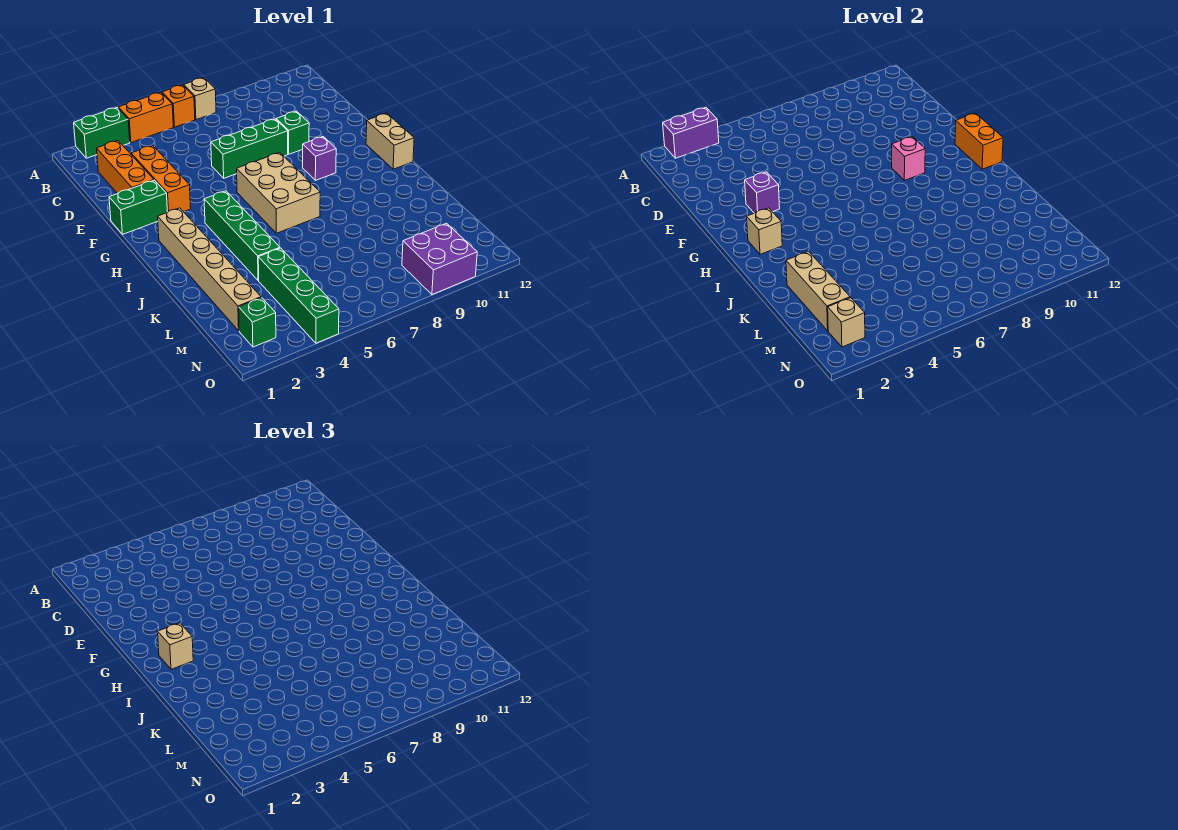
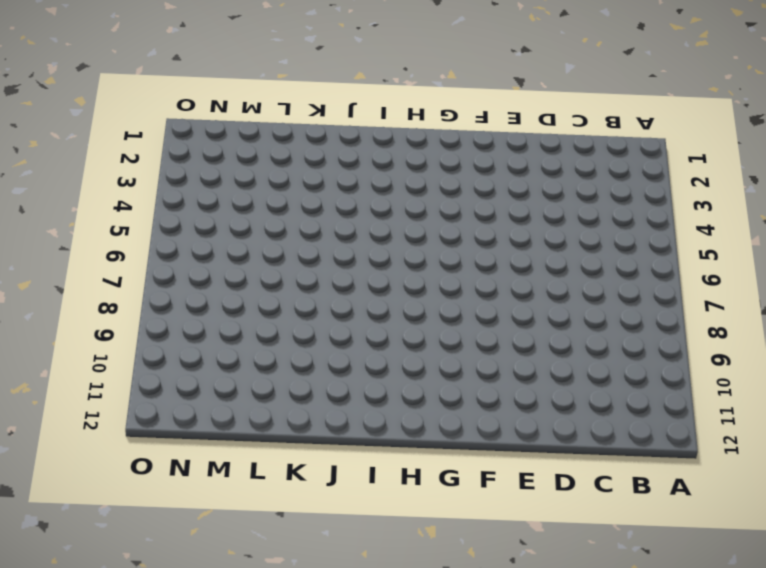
none -> green brick A2:A3 level 1
none -> orange brick A4:A5 level 1
none -> orange brick A6 level 1

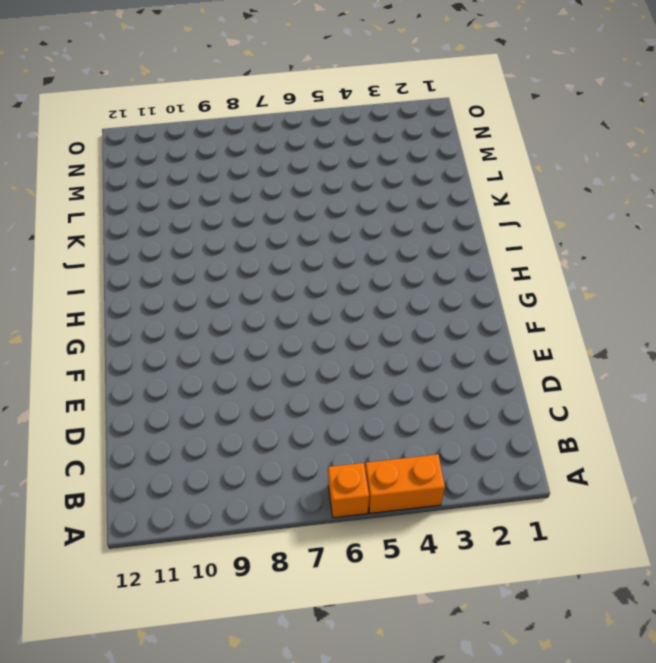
none -> green brick A2:A3 level 1
none -> tan brick A7 level 1
none -> orange brick C2:E2 level 1

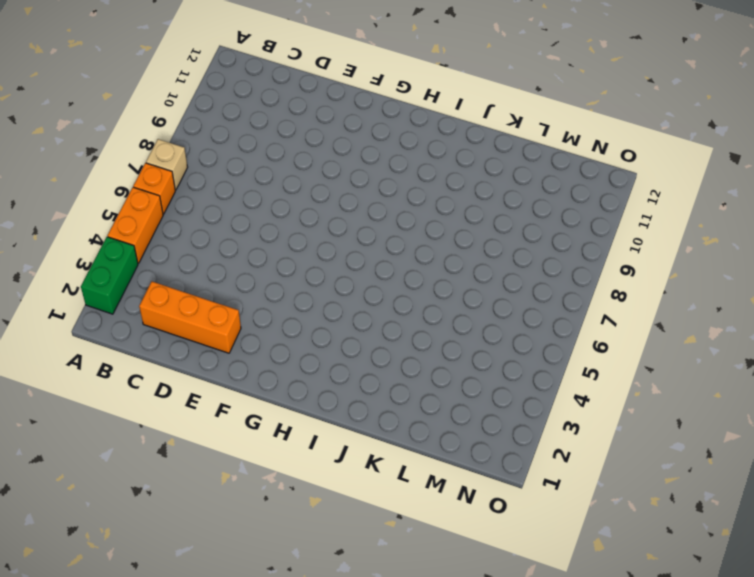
none -> orange brick D3:F3 level 1
none -> green brick E6:E8 level 1
none -> green brick E9 level 1

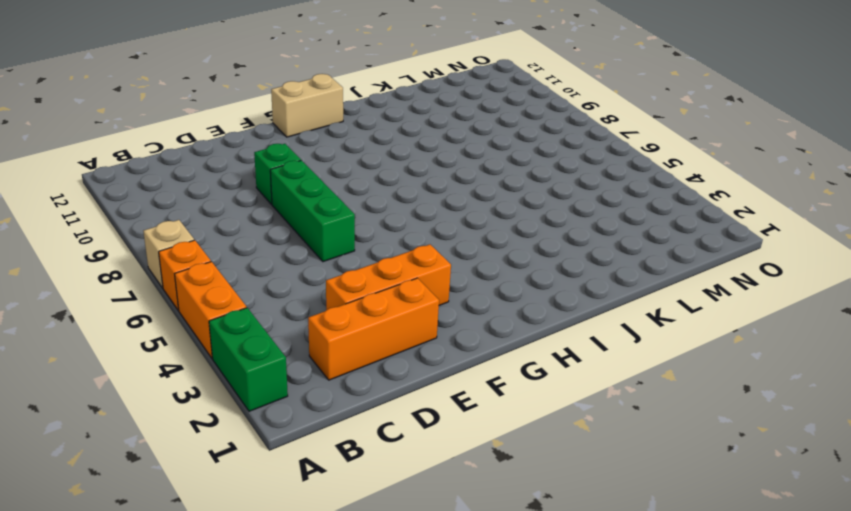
none -> green brick F1:F2 level 1
none -> tan brick G6:I7 level 1
none -> purple brick G9 level 1

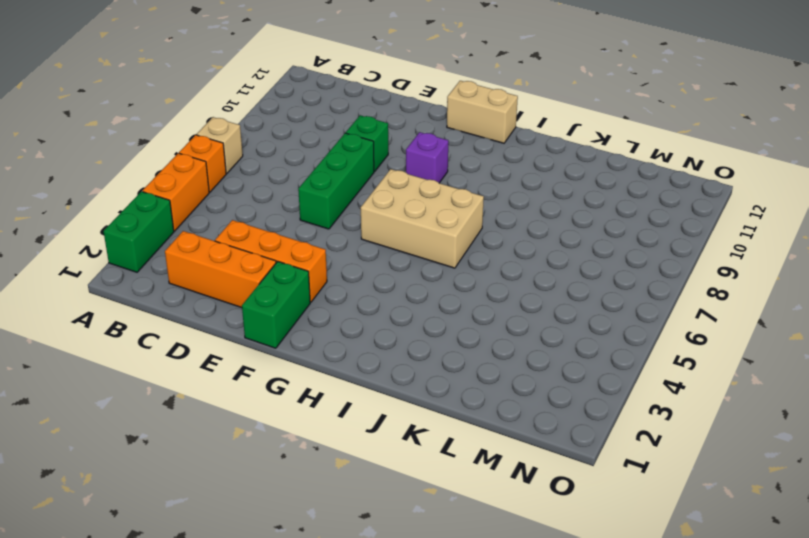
none -> tan brick H2:M2 level 1
none -> green brick H4:K4 level 1
none -> green brick L4:O4 level 1

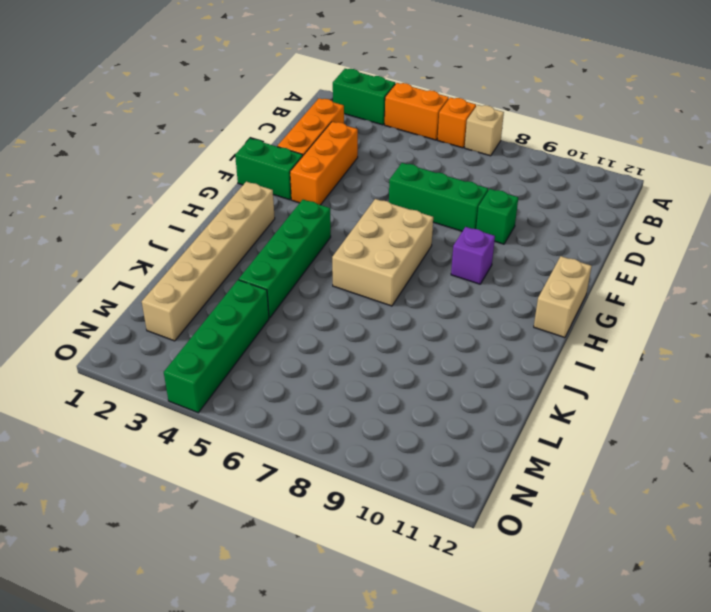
none -> green brick N2 level 1
none -> purple brick N9:O10 level 1
none -> purple brick A2:A3 level 2

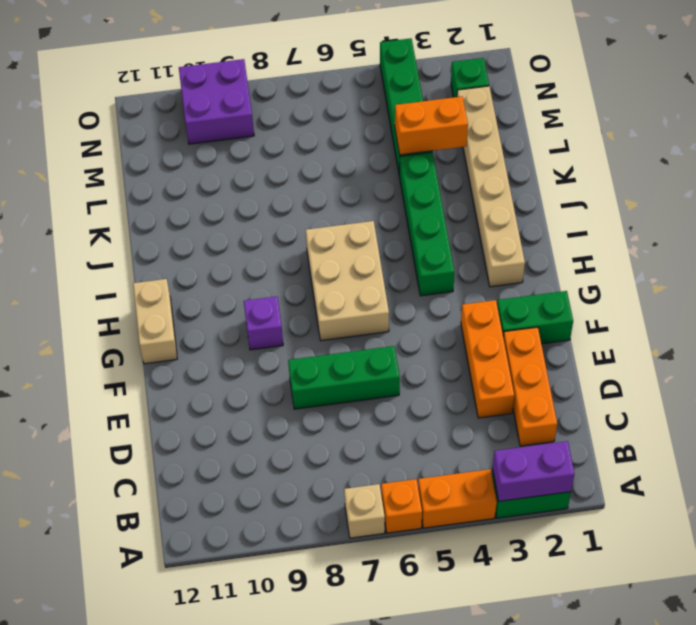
orange brick L3:L4 level 2 -> orange brick G12:H12 level 2
none -> green brick E9 level 1
none -> purple brick F3 level 2
none -> pink brick G9 level 2

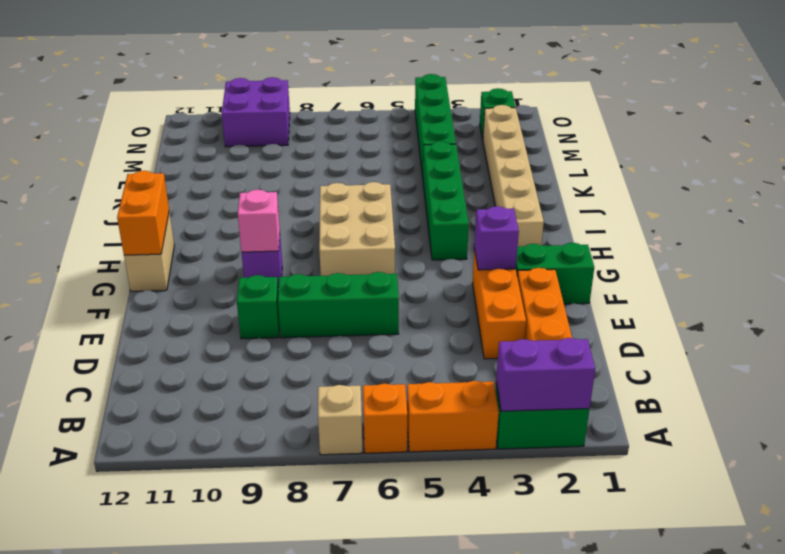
none -> tan brick H2 level 2
none -> tan brick K2:M2 level 2
none -> tan brick N2 level 2

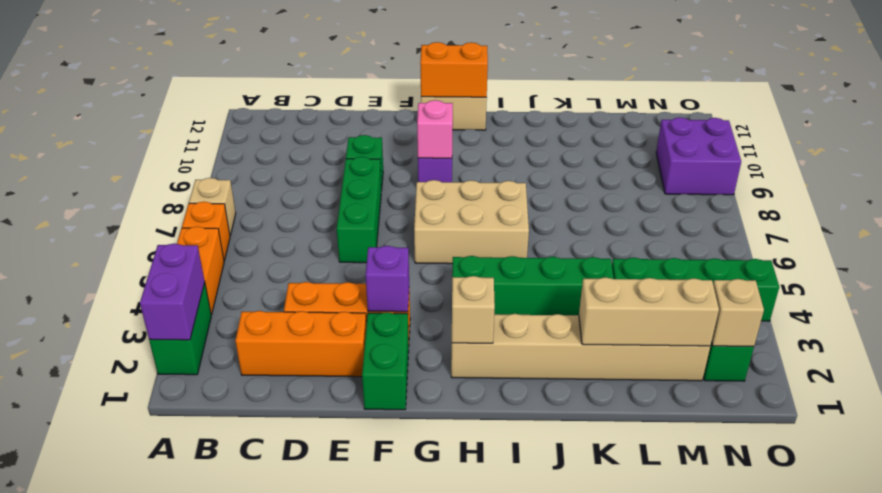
none -> tan brick H2 level 3

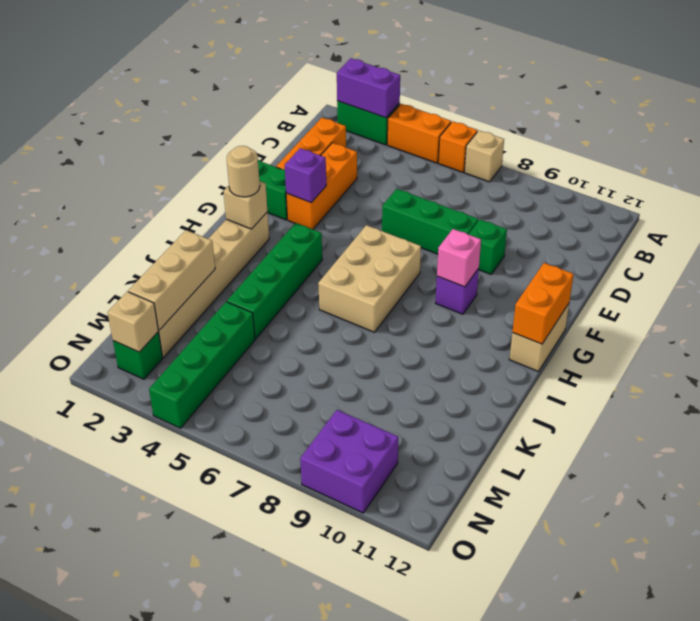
tan round brick H2 level 3 -> tan brick H2 level 3

